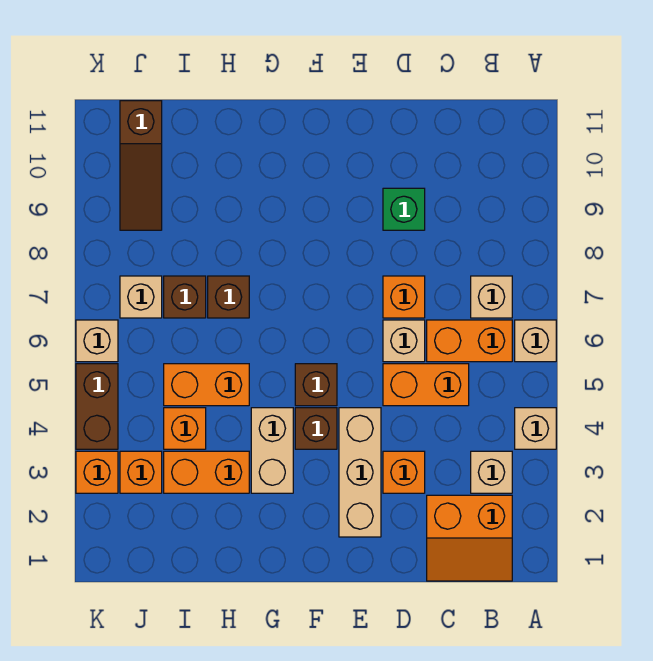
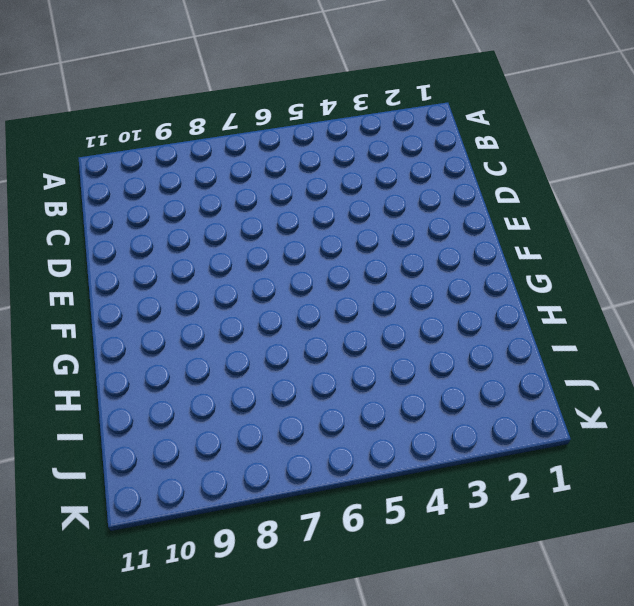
none -> tan brick A4 level 1
none -> tan brick A6 level 1
none -> orange slope B1:C2 level 1 top 2

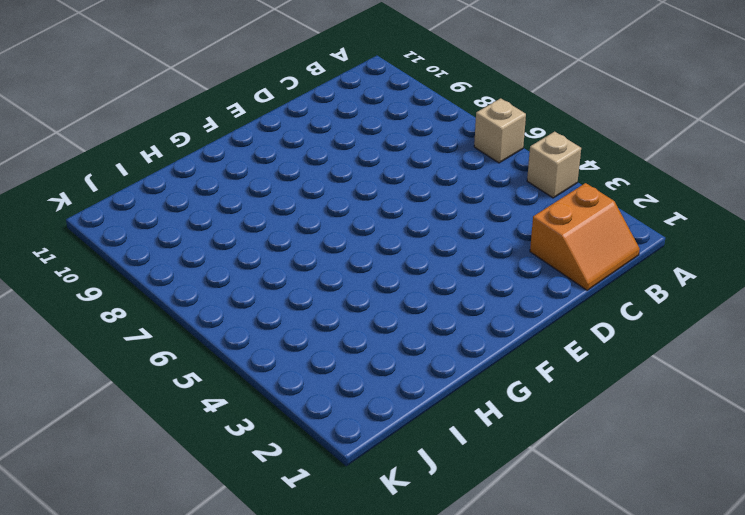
none -> tan brick B3 level 1
none -> orange brick B6:C6 level 1
none -> tan brick B7 level 1

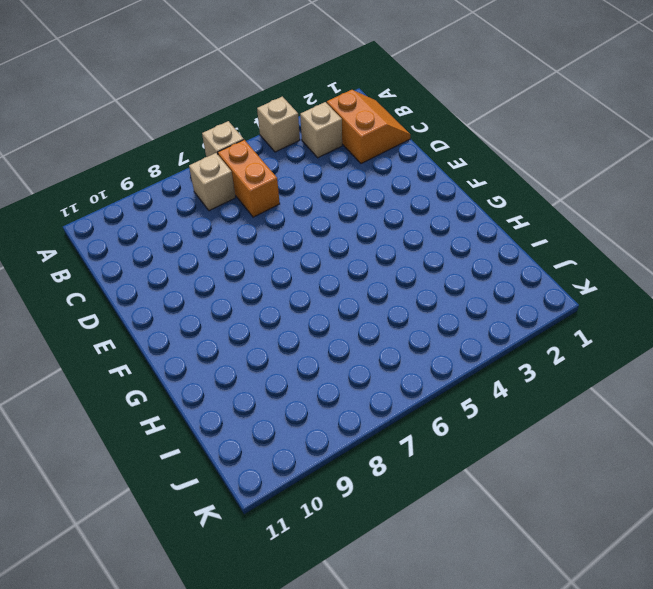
none -> orange brick C5:D5 level 1
none -> orange brick D3 level 1
none -> tan brick D6 level 1

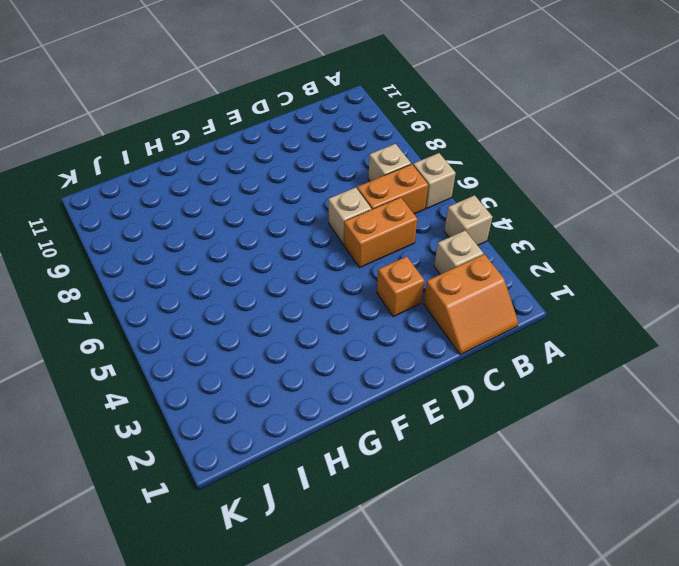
none -> orange brick D7 level 1
none -> green brick D9 level 1
none -> tan brick E2:E4 level 1

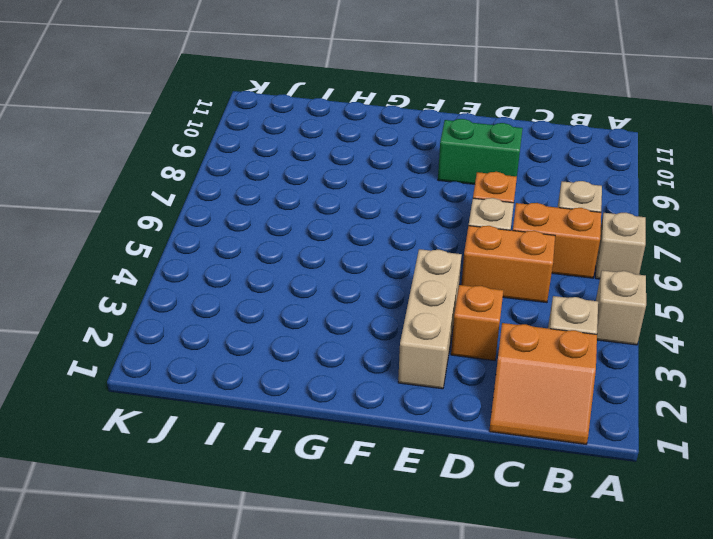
green brick D9:E9 level 1 -> green brick D9 level 1
none -> brown brick F4 level 1
none -> brown brick F5 level 1
none -> tan brick G3:G4 level 1

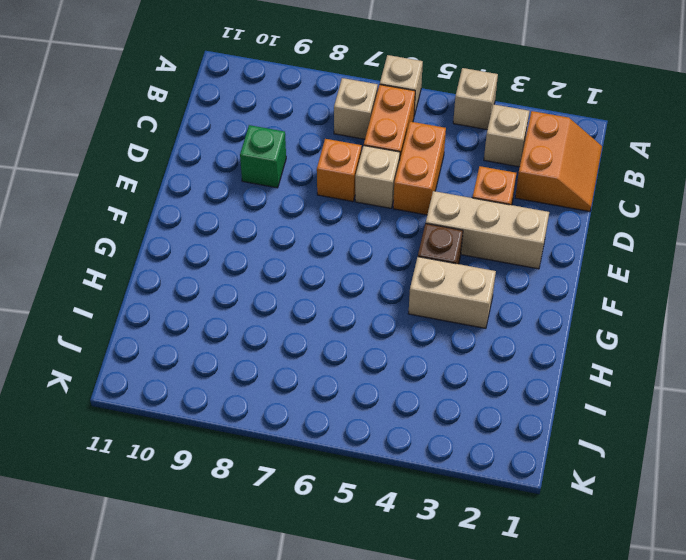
none -> brown brick F5 level 1
none -> orange brick H3:I3 level 1
none -> orange brick H5:I5 level 1

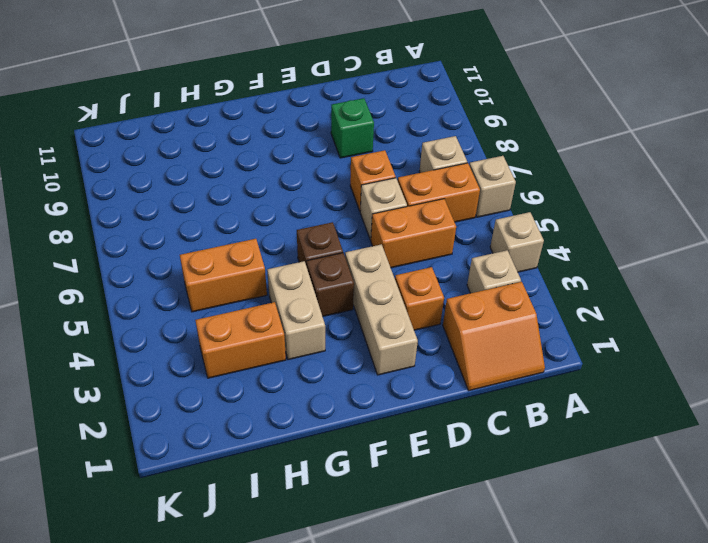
none -> brown brick H7 level 1
none -> orange brick I4 level 1
none -> brown brick I7 level 1

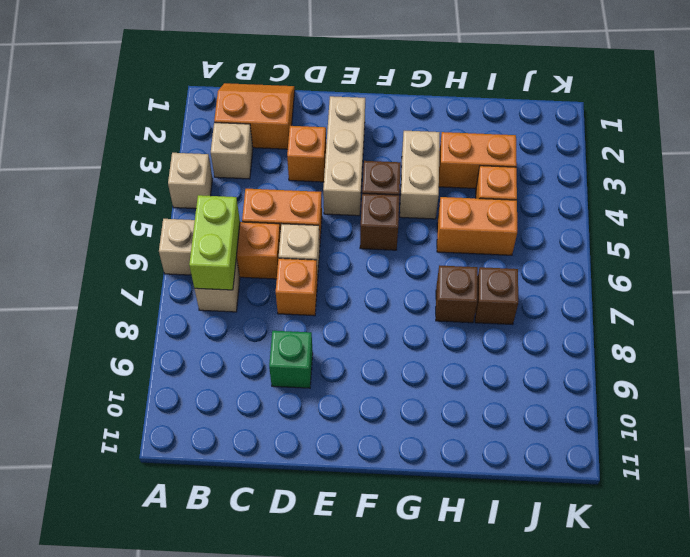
lime brick B6:B7 level 2 -> none
none -> orange brick J3 level 1
none -> tan brick J7 level 1
none -> brown slope J9:J11 level 1 top 11

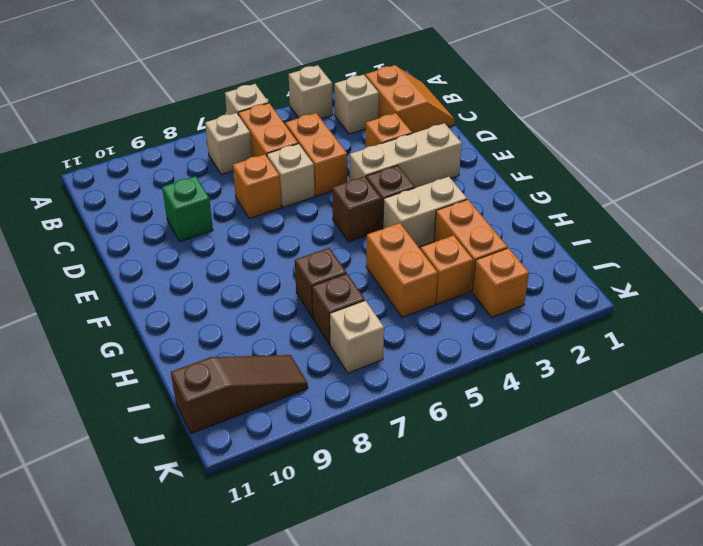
none -> orange brick K3 level 1
none -> brown brick K4:K5 level 1
none -> tan brick K6 level 1

